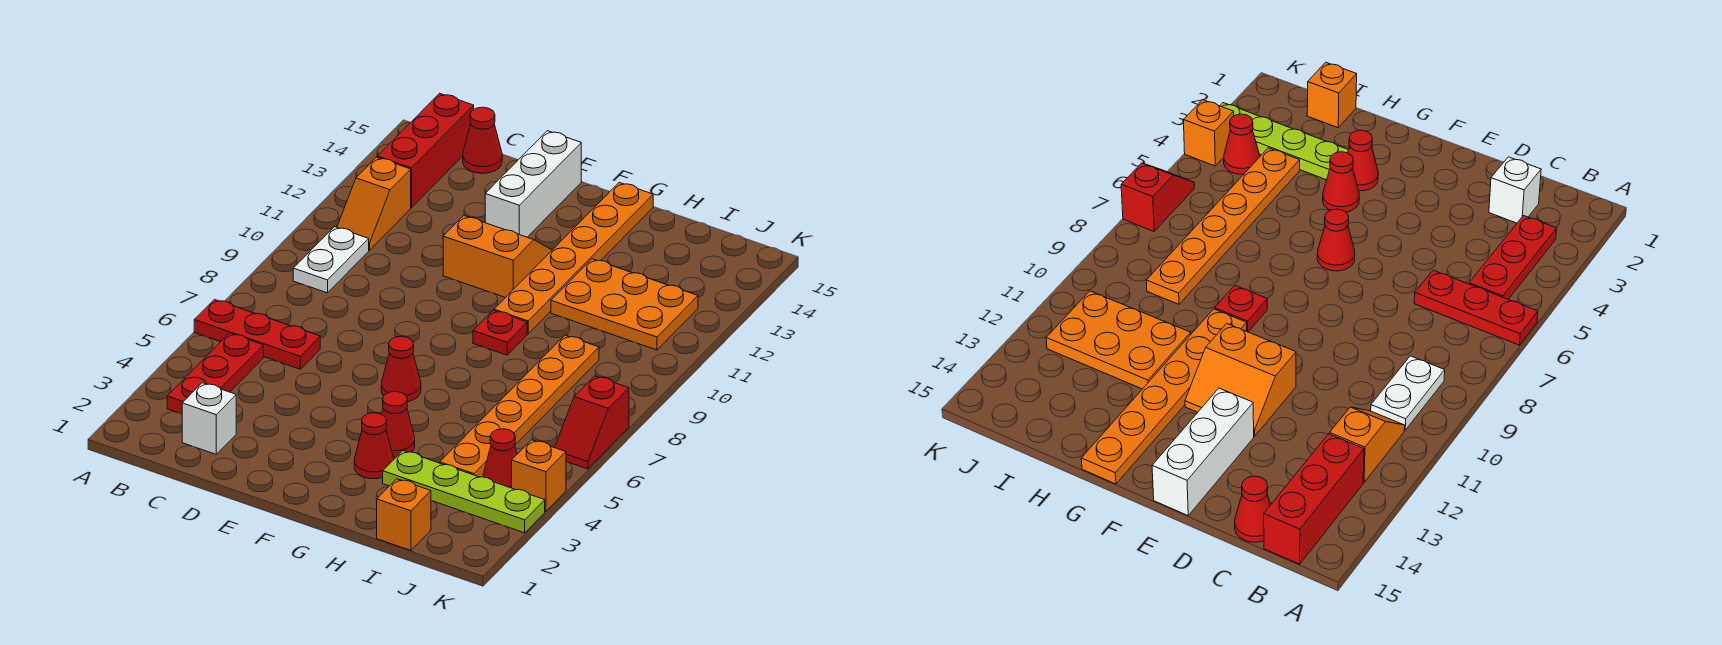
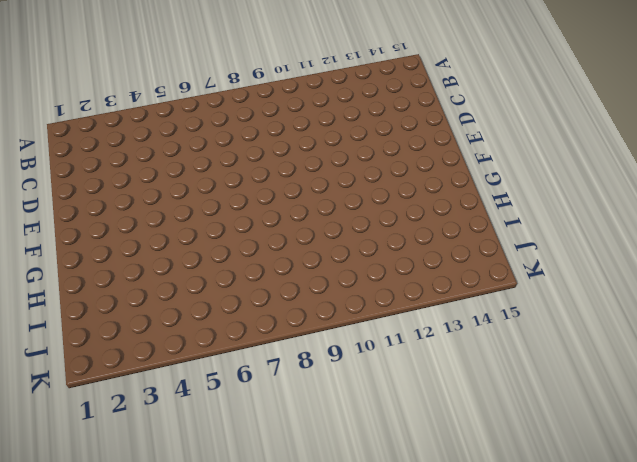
none -> red plate A6:C6 level 1
none -> red plate B3:B5 level 1
none -> white plate B9:B10 level 1

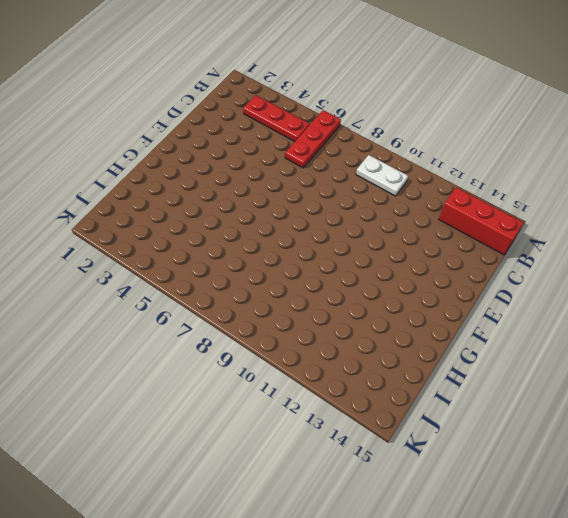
none -> orange slope B11:B12 level 1 top 12
none -> white brick C2 level 1
none -> red cone C15 level 1

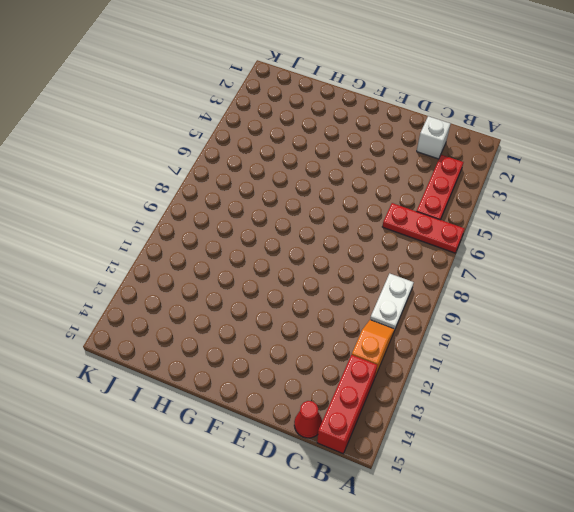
none -> orange slope E11:F12 level 1 top 11
none -> white brick E13:E15 level 1
none -> red cone F6 level 1

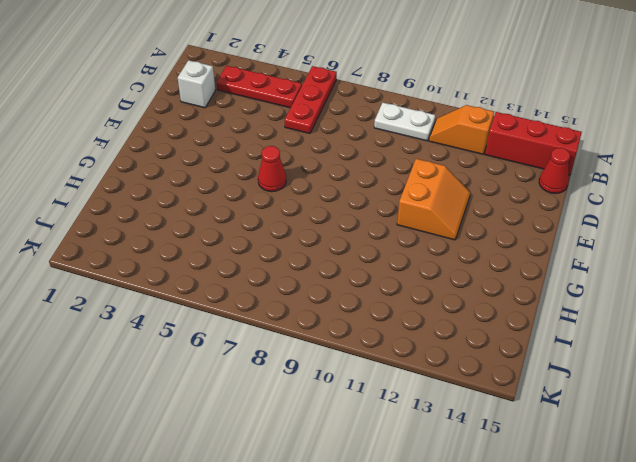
none -> white brick E13:E15 level 1
none -> red cone G3 level 1
none -> red cone G4 level 1

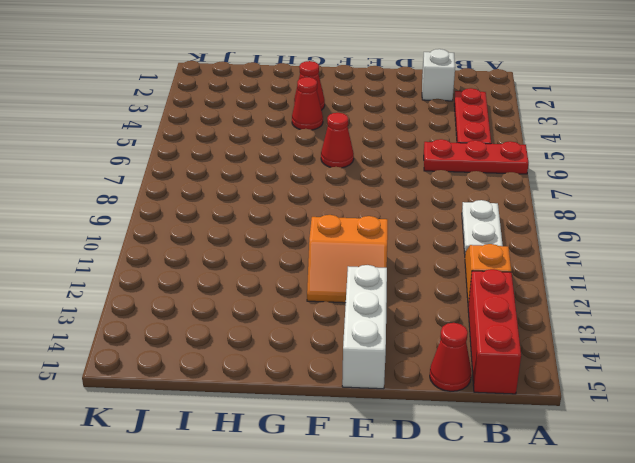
none -> red plate G9 level 1
none -> orange plate G10:G15 level 1
none -> lime plate H3:K3 level 1

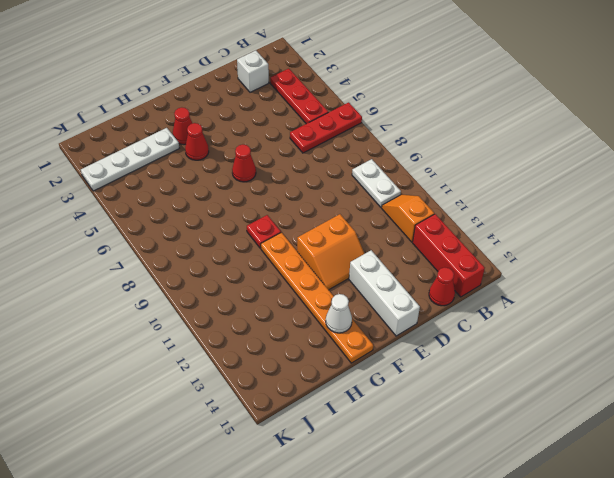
white cone G14 level 2 -> none
white plate H3:K3 level 1 -> lime plate H3:K3 level 1
none -> orange plate H11:J12 level 1
none -> orange brick I1 level 1
none -> orange plate I4:I9 level 1

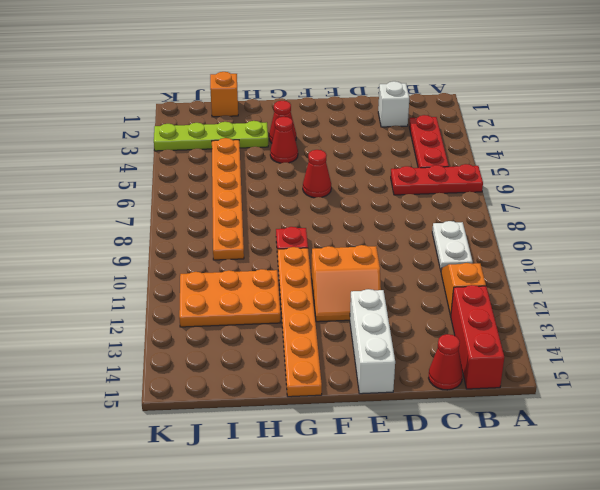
none -> red cone J4 level 1
none -> orange brick K4 level 1
none -> red slope K6:K7 level 1 top 7

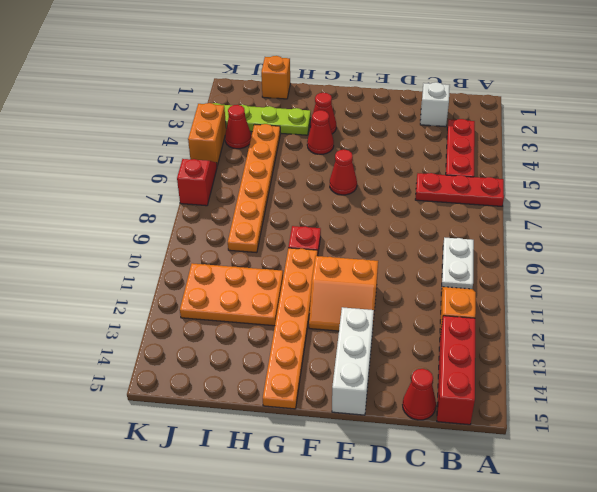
orange brick K4:K5 level 1 -> orange brick K4 level 1

